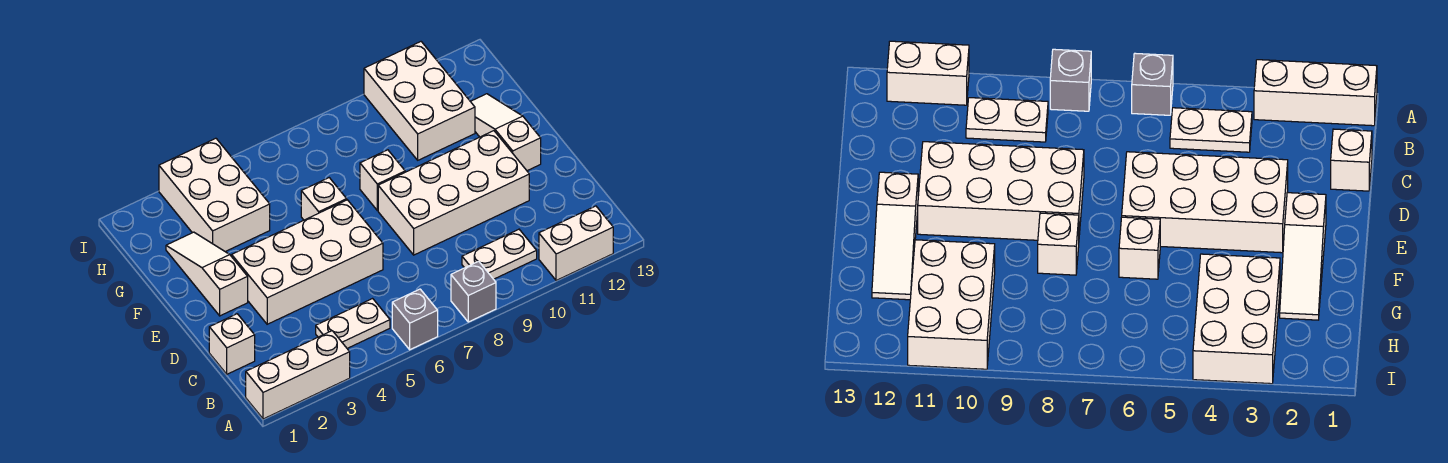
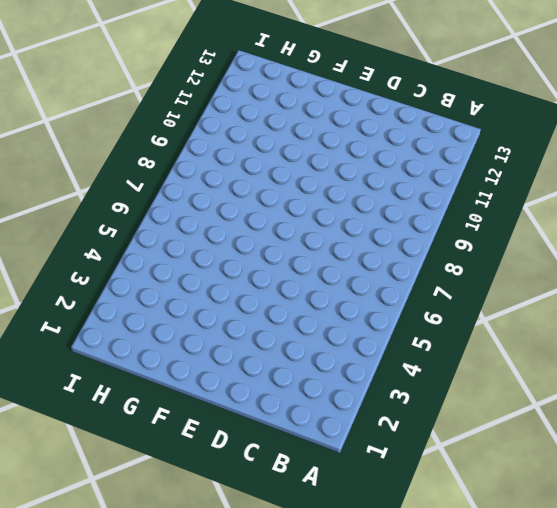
none -> white brick A1:A3 level 1
none -> grey brick A6 level 1
none -> grey brick A8 level 1

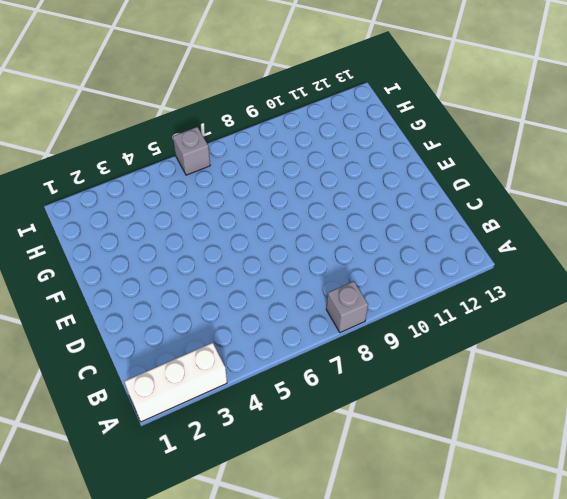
grey brick I6 level 1 -> grey brick A6 level 1
none -> white brick A11:A12 level 1
none -> white plate B4:B5 level 1
none -> white plate B9:B10 level 1

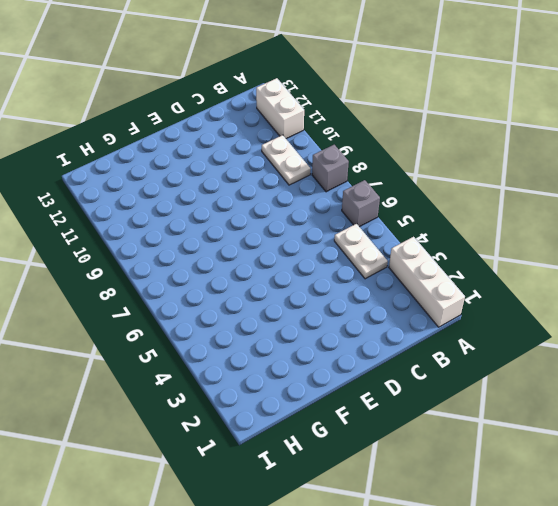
none -> white brick C1 level 1
none -> white brick D3:E6 level 1
none -> white brick D8:E11 level 1

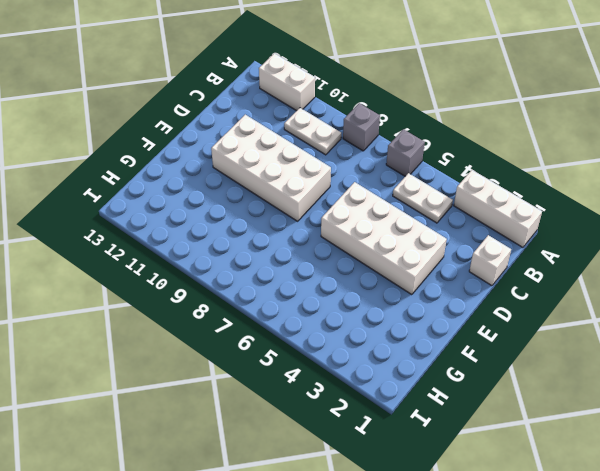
none -> white slope E2:G2 level 1 top E
none -> white slope E12:G12 level 1 top E
none -> white brick F6 level 1

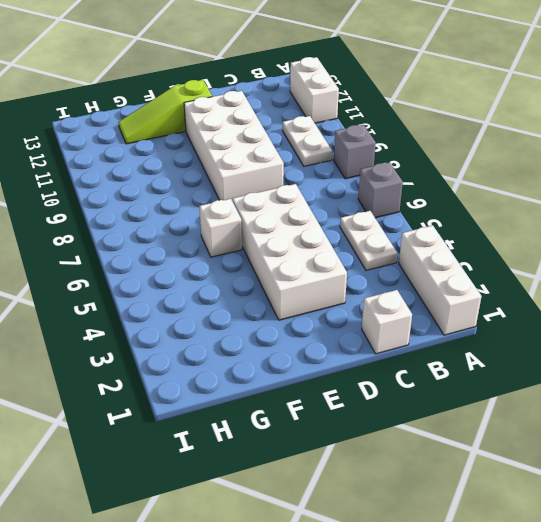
lime slope E12:G12 level 1 top E -> white slope E12:G12 level 1 top E
none -> white slope E2:G2 level 1 top E
none -> white brick F8 level 1
none -> white brick G3:I4 level 1

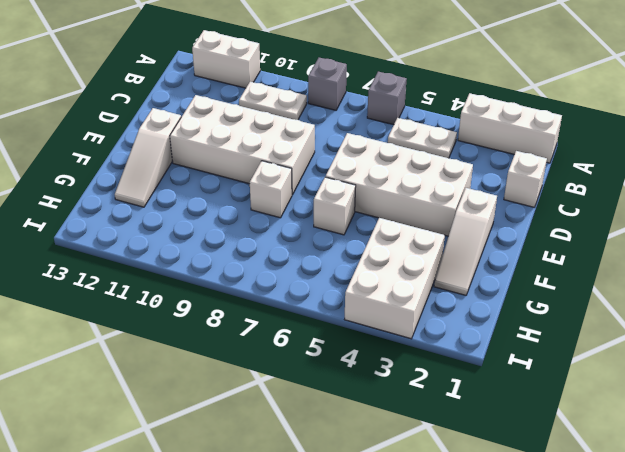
none -> white brick G10:I11 level 1

